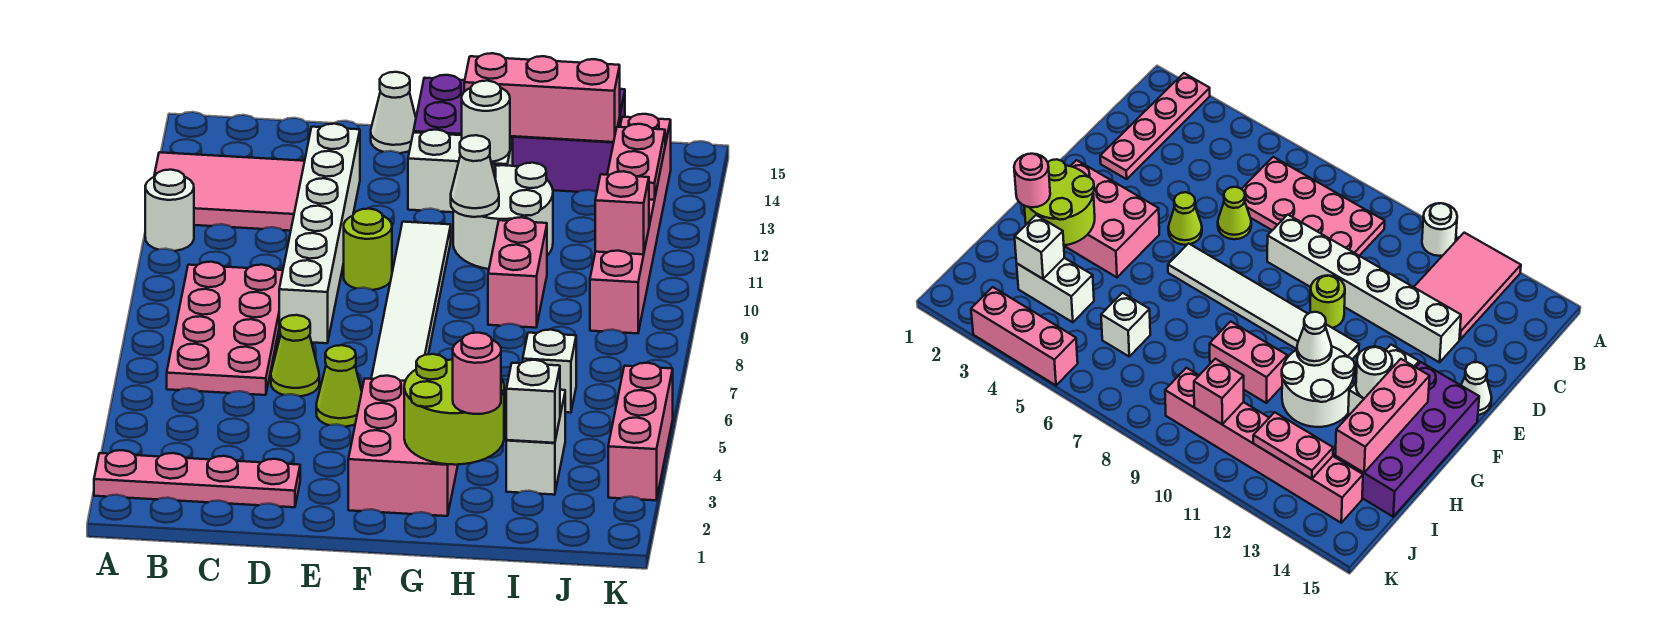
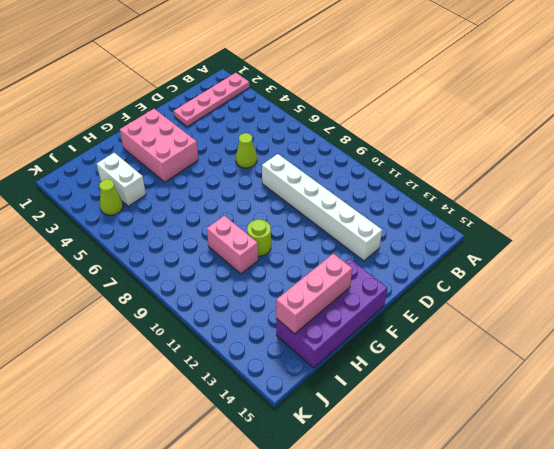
lime round brick G10 level 1 -> lime round brick E10 level 1
lime cone J4 level 1 -> lime cone E5 level 1
none -> white round brick A11 level 1
none -> pink tile A12:C13 level 1
none -> pink plate B6:C9 level 1

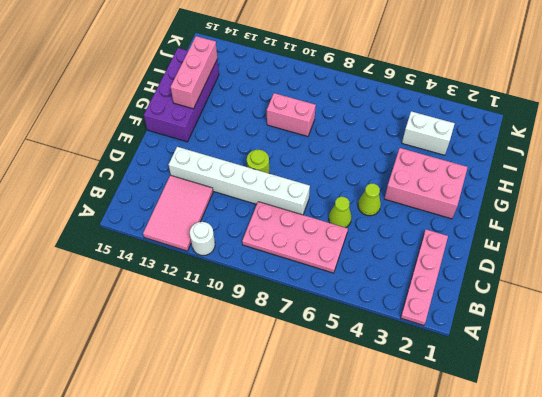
none -> white cone E15 level 1
none -> white tile F6:F11 level 1
none -> white brick F13:G13 level 1

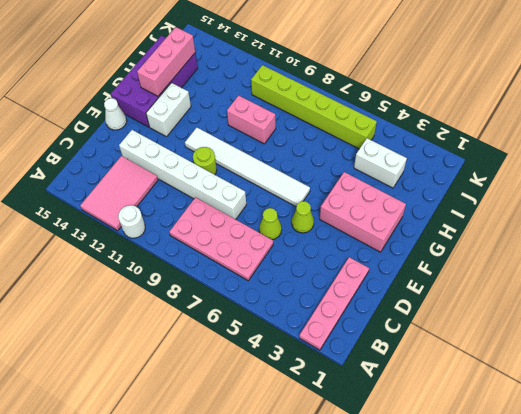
lime brick J5:J10 level 1 -> pink brick J9:J14 level 1
none -> white round brick G11:H12 level 1
none -> white brick I6 level 1
none -> pink brick K3:K5 level 1

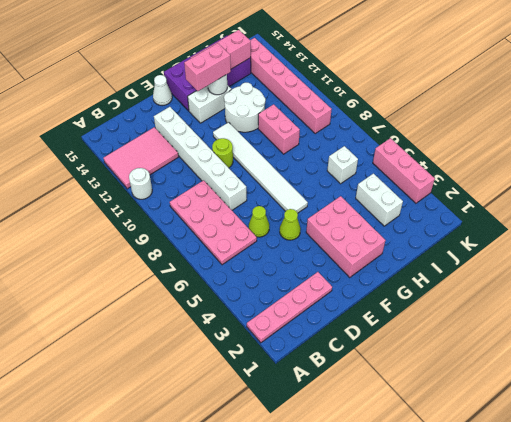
pink brick F13:G13 level 3 -> none
none -> lime round brick G2:H3 level 2
none -> white cone G11 level 2
none -> white brick I3 level 2

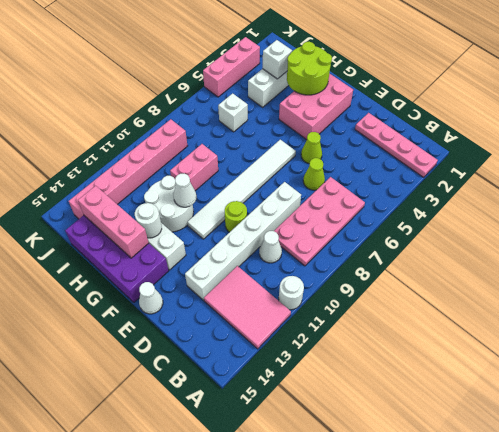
white cone C10 level 1 -> none
none -> pink brick J10 level 2
none -> pink plate J12:J13 level 2
none -> pink round brick H2 level 3

